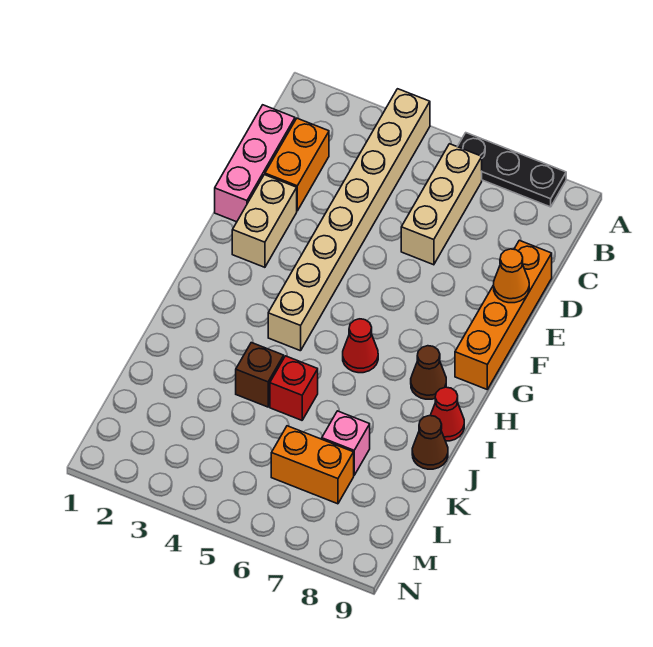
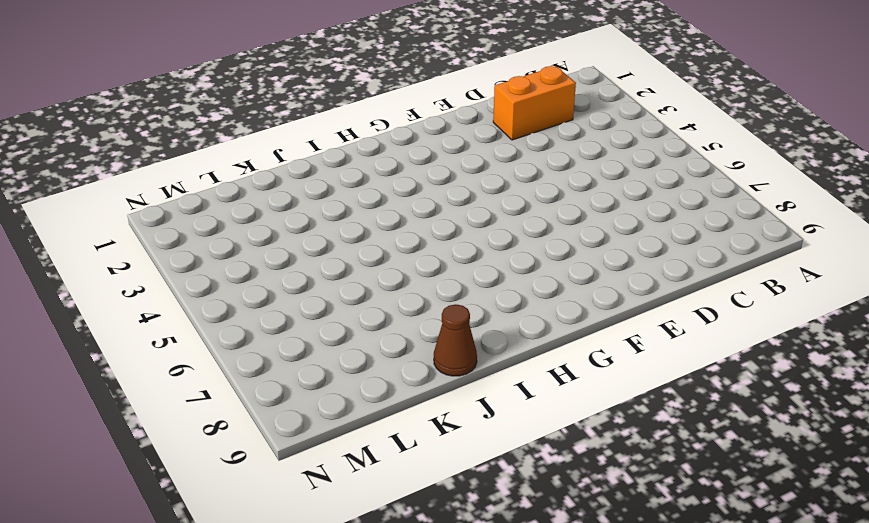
none -> tan brick A4:H4 level 1
none -> black plate A6:A8 level 1
none -> tan brick B6:D6 level 1

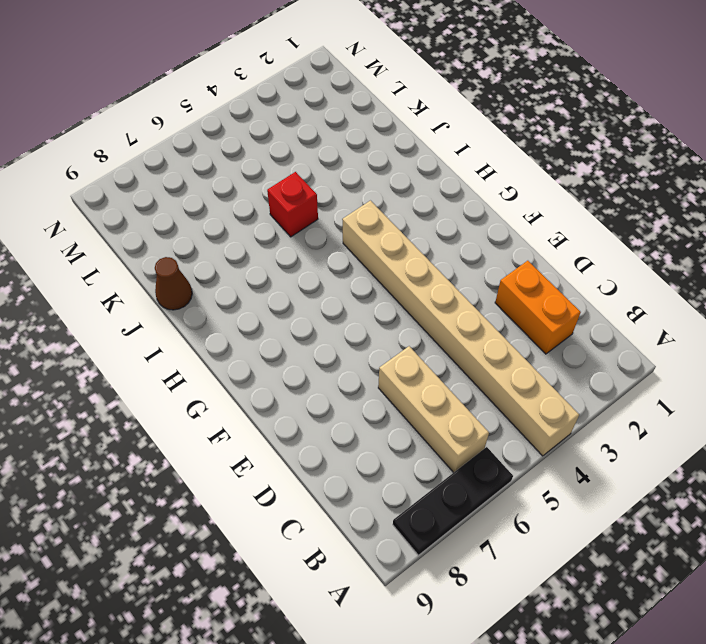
none -> pink brick C1:E1 level 1
none -> orange brick D9:G9 level 1
none -> tan brick E2:F2 level 1

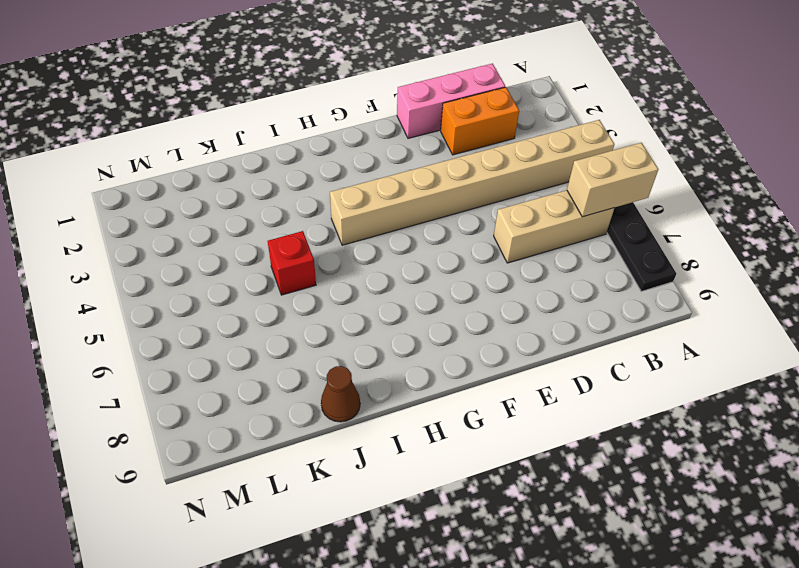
tan brick A6:B6 level 2 -> tan brick E2:F2 level 1
none -> orange brick D9:G9 level 1
none -> red cone H6 level 1
none -> brown cone H8 level 1

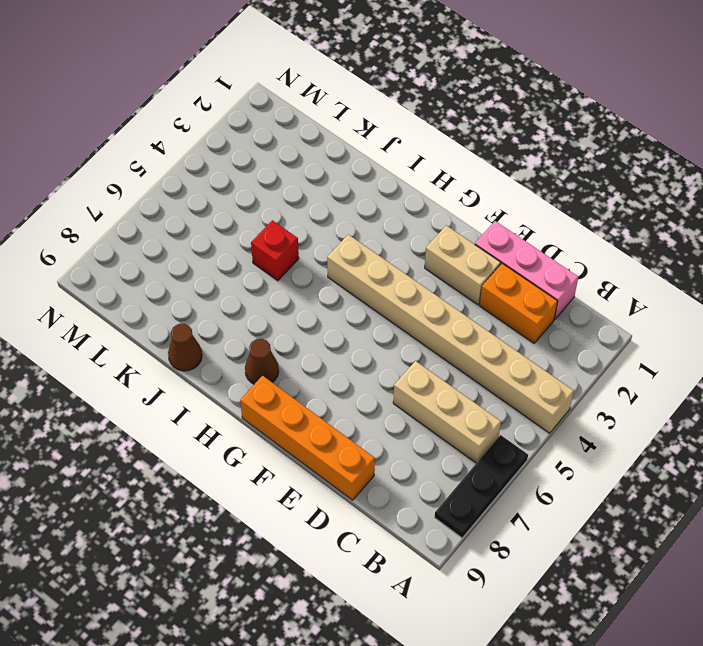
none -> red cone H6 level 1
none -> red cone I9 level 1
none -> brown brick J4 level 1

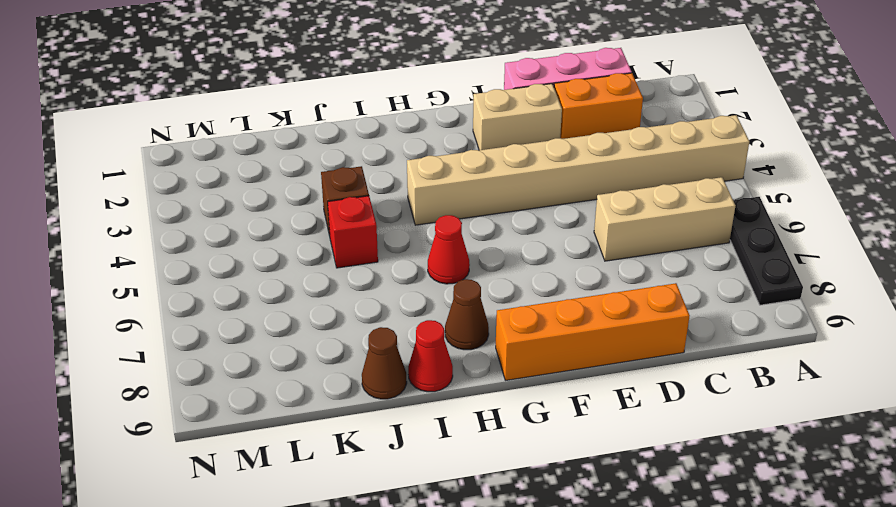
none -> pink brick K7 level 1
none -> orange brick L6:L7 level 1
none -> orange cone E9 level 2

